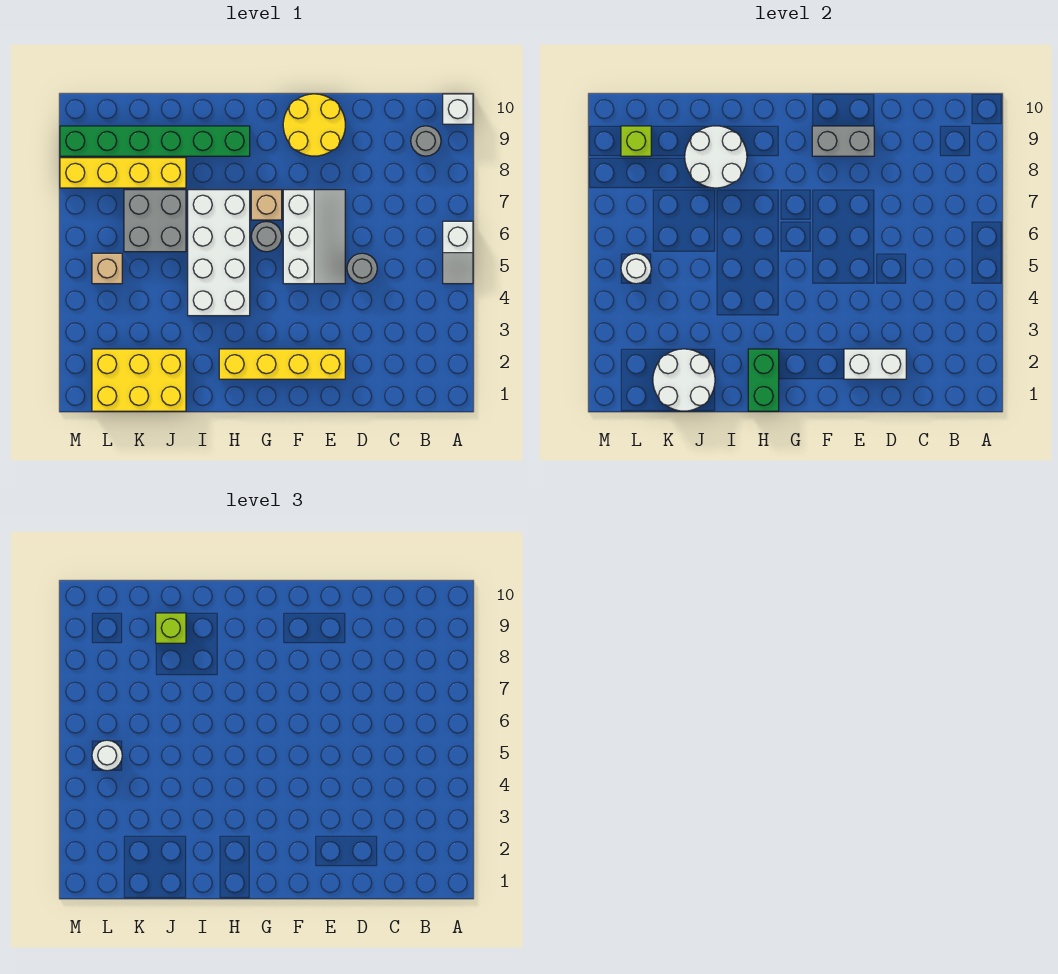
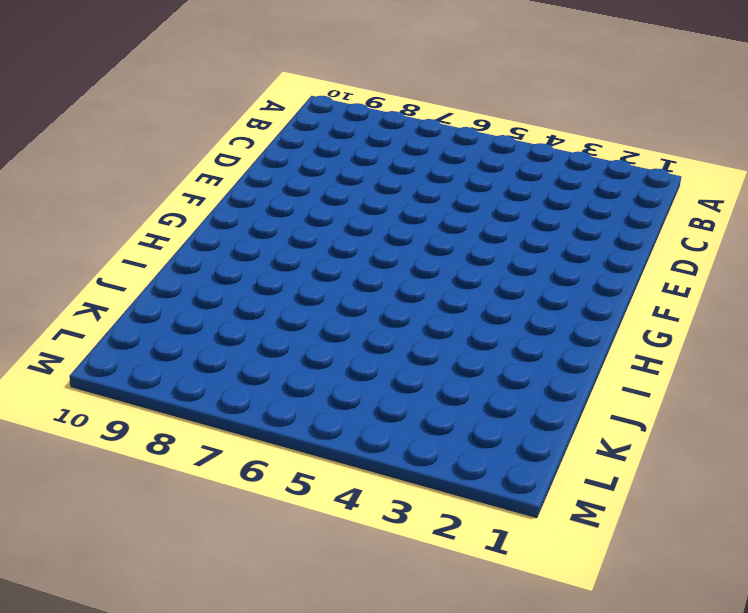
none -> white slope A5:A6 level 1 top 6
none -> white brick A10 level 1
none -> grey round brick B9 level 1

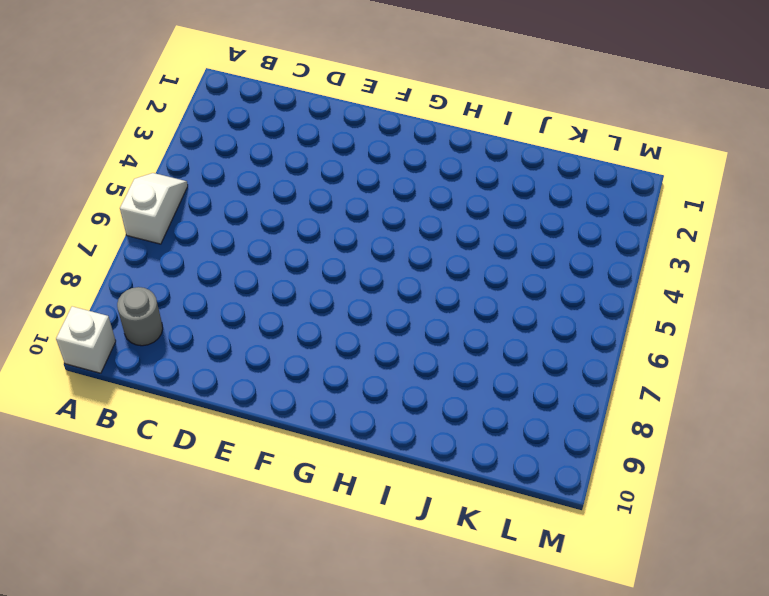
none -> grey round brick D5 level 1
none -> yellow brick E2:H2 level 1
none -> white slope E5:F7 level 1 top F

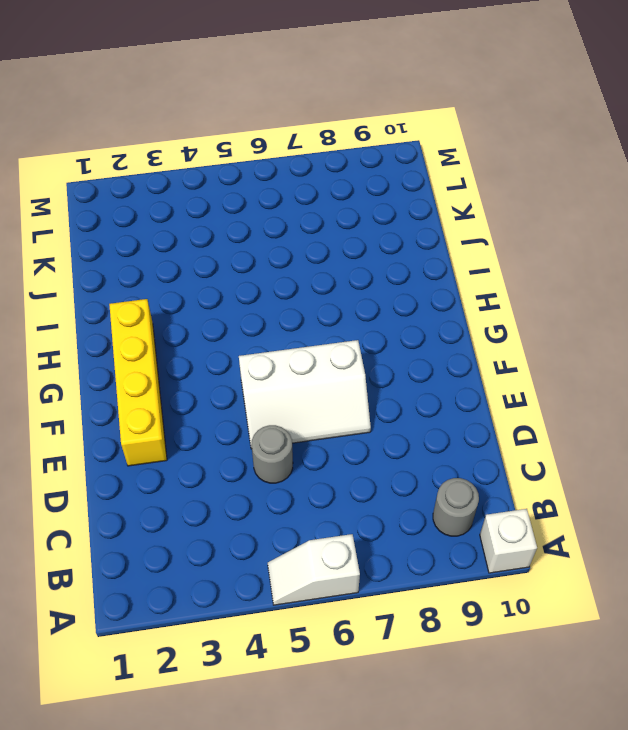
none -> yellow round brick E9:F10 level 1
none -> grey round brick G6 level 1
none -> tan brick G7 level 1

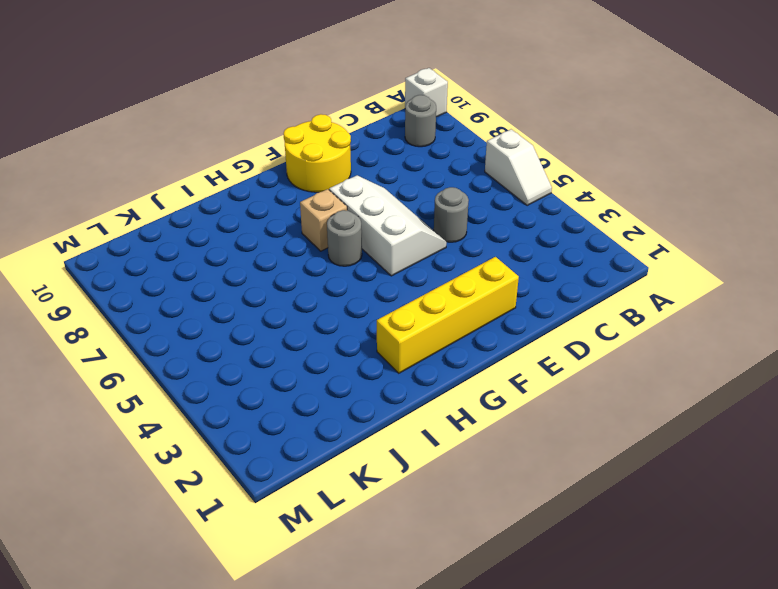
none -> white brick H4:I7 level 1
none -> green brick H9:M9 level 1
none -> yellow brick J1:L2 level 1

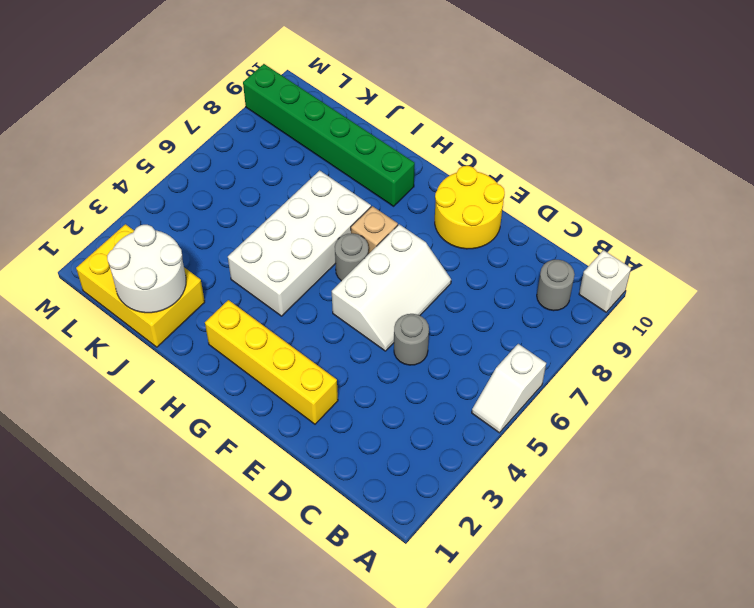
none -> grey brick J6:K7 level 1
none -> yellow brick J8:M8 level 1
none -> tan brick L5 level 1

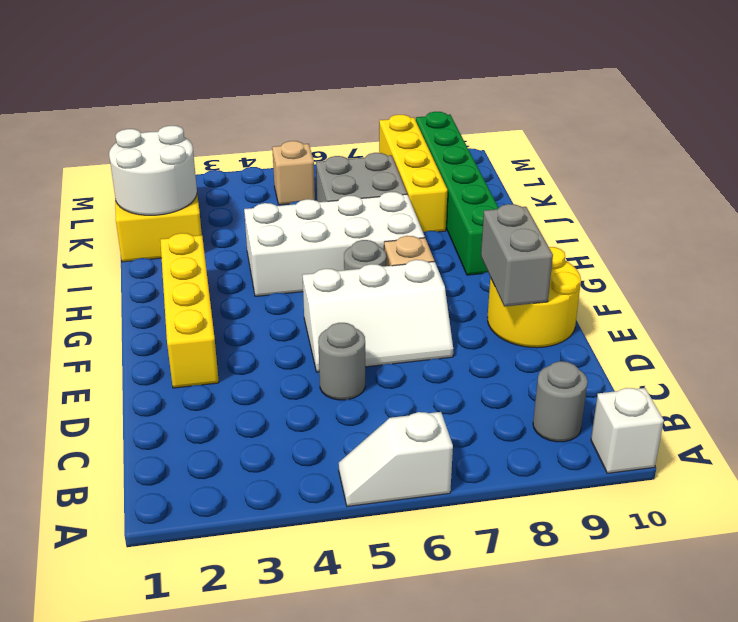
none -> white brick D2:E2 level 2
none -> green brick H1:H2 level 2
none -> white round brick I8:J9 level 2

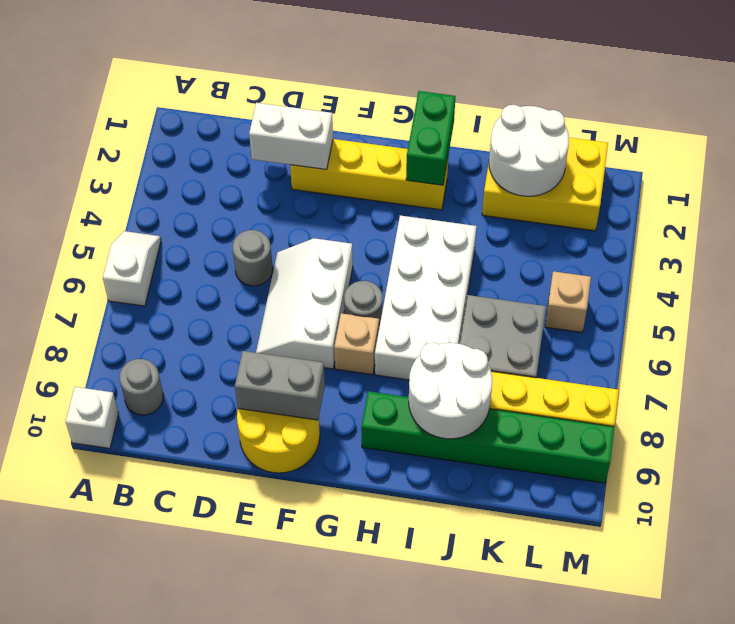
none -> white round brick L5 level 2
none -> lime brick L9 level 2
none -> lime brick J9 level 3

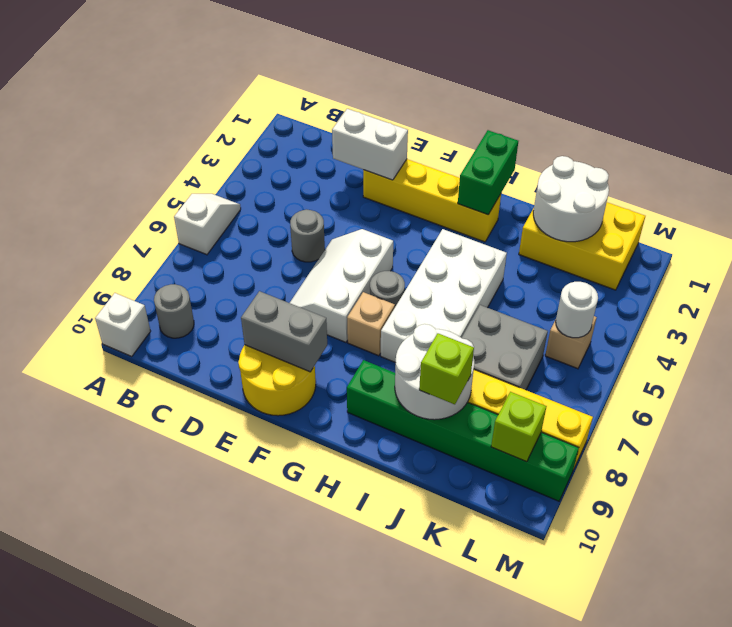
none -> white round brick L5 level 3

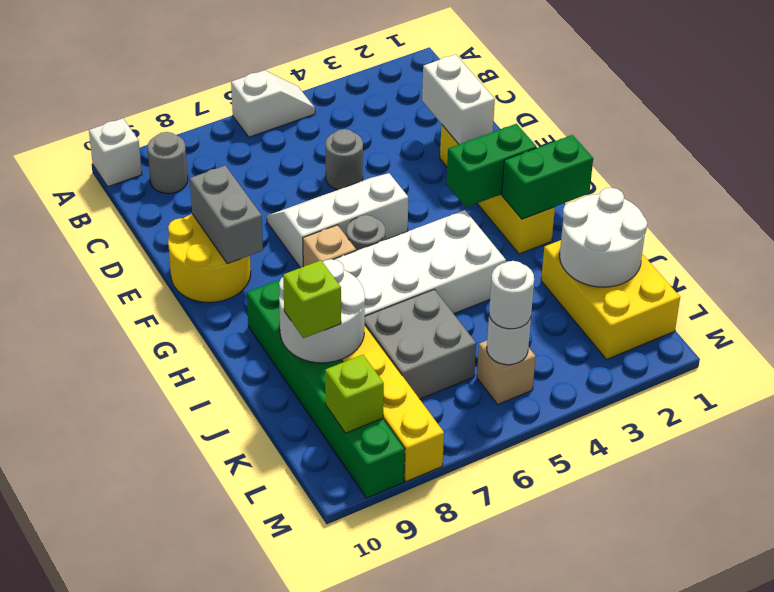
green brick G2:G3 level 2 -> none

